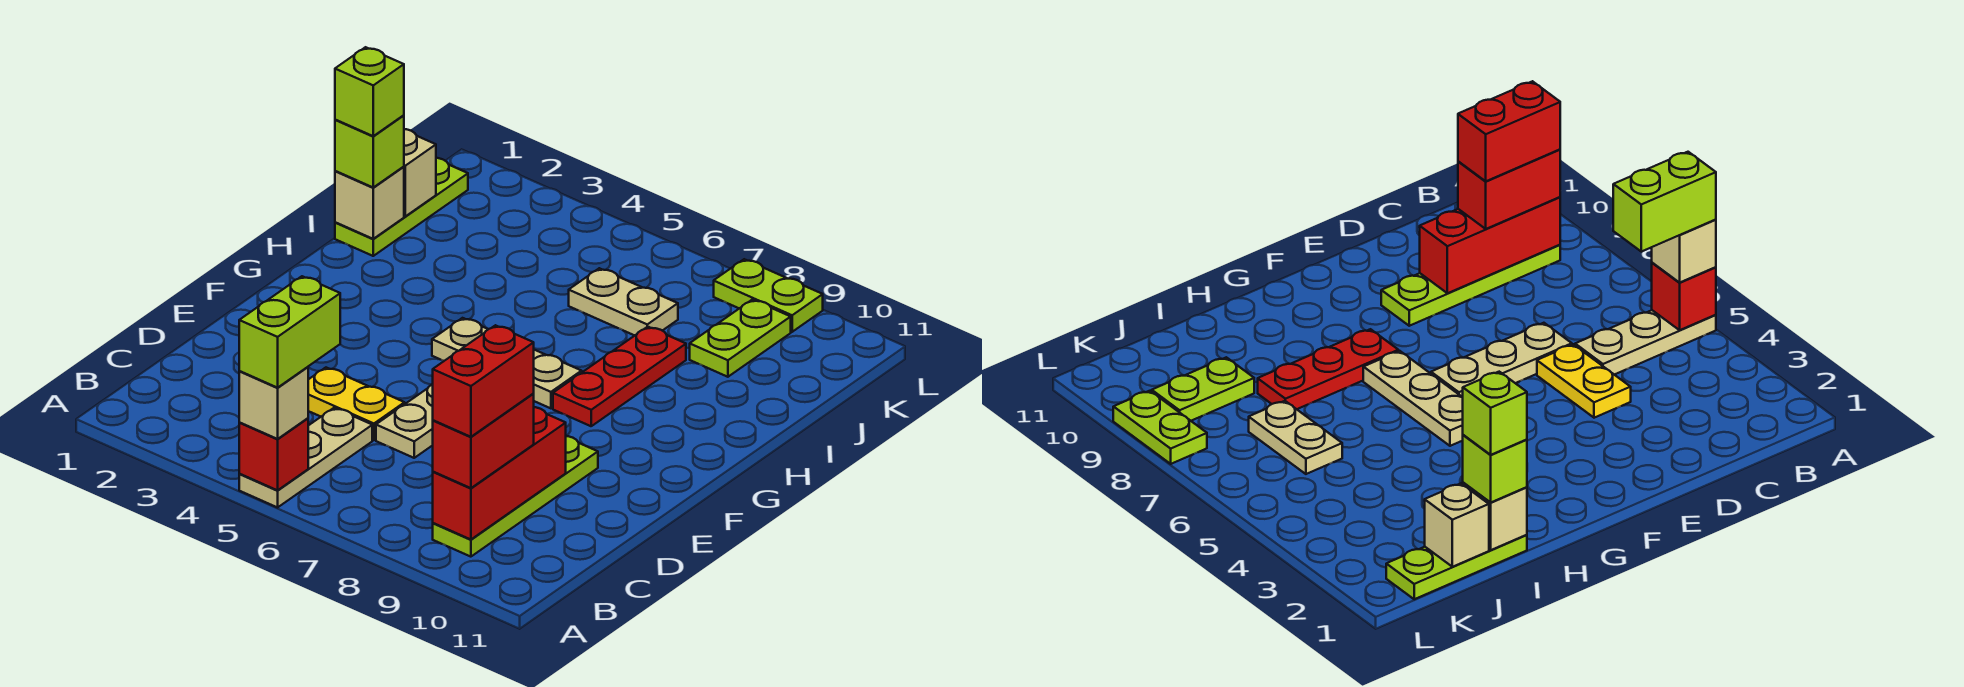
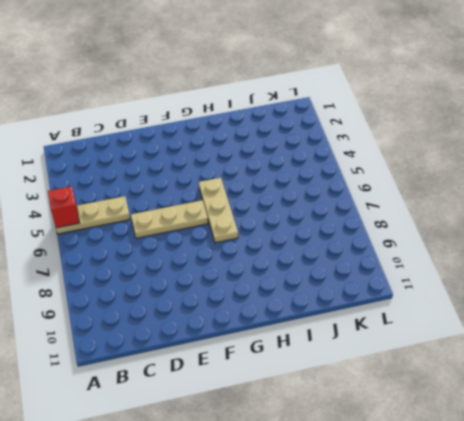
none -> lime plate B9:E9 level 1
none -> yellow plate D4:D5 level 1
none -> red plate G8:I8 level 1

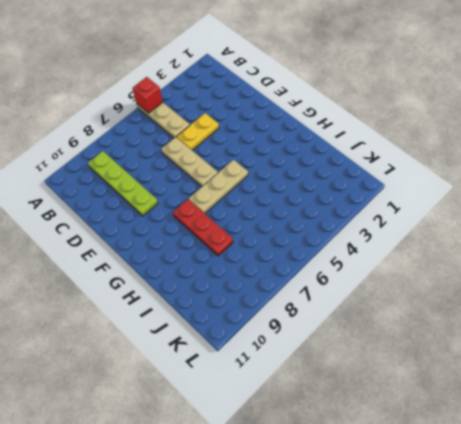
none -> lime plate I1:K1 level 1
none -> tan plate J6:J7 level 1
none -> lime plate J9:K9 level 1

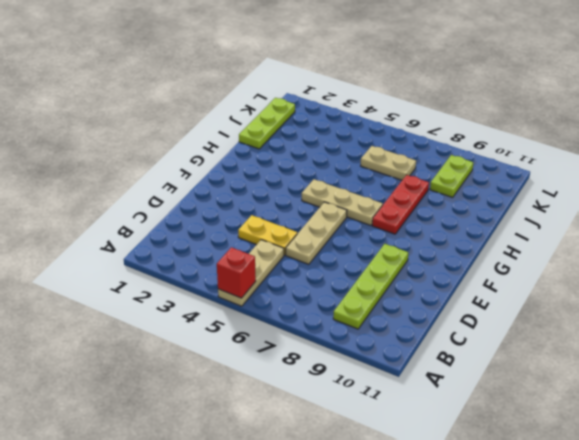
none -> lime plate L8:L9 level 1
none -> red brick B9:D9 level 2
none -> tan brick I1 level 2

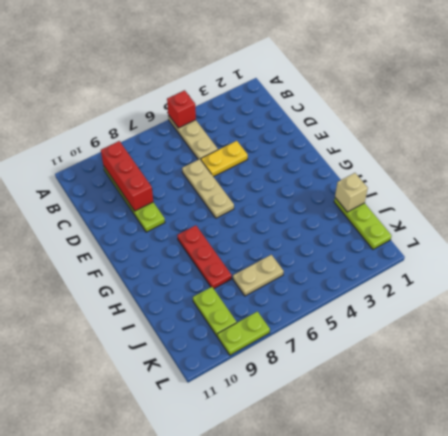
none -> tan plate G5:G7 level 1
none -> tan brick J1 level 2
none -> tan brick A5 level 3

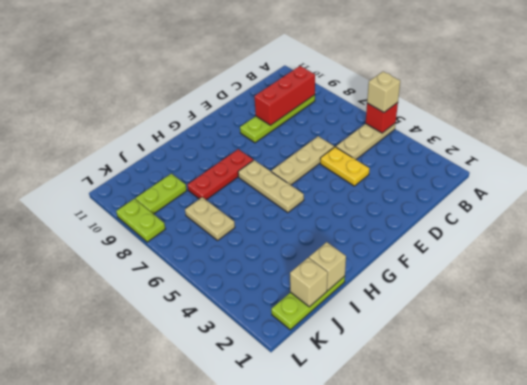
none -> red brick B9:C9 level 3
none -> lime brick I1 level 3
none -> lime brick A5:B5 level 4

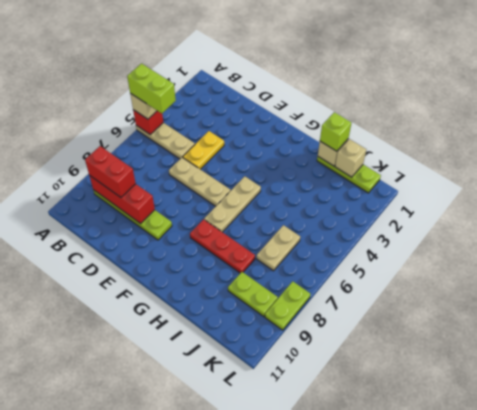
none -> red brick B9:C9 level 4
none -> lime brick I1 level 4

